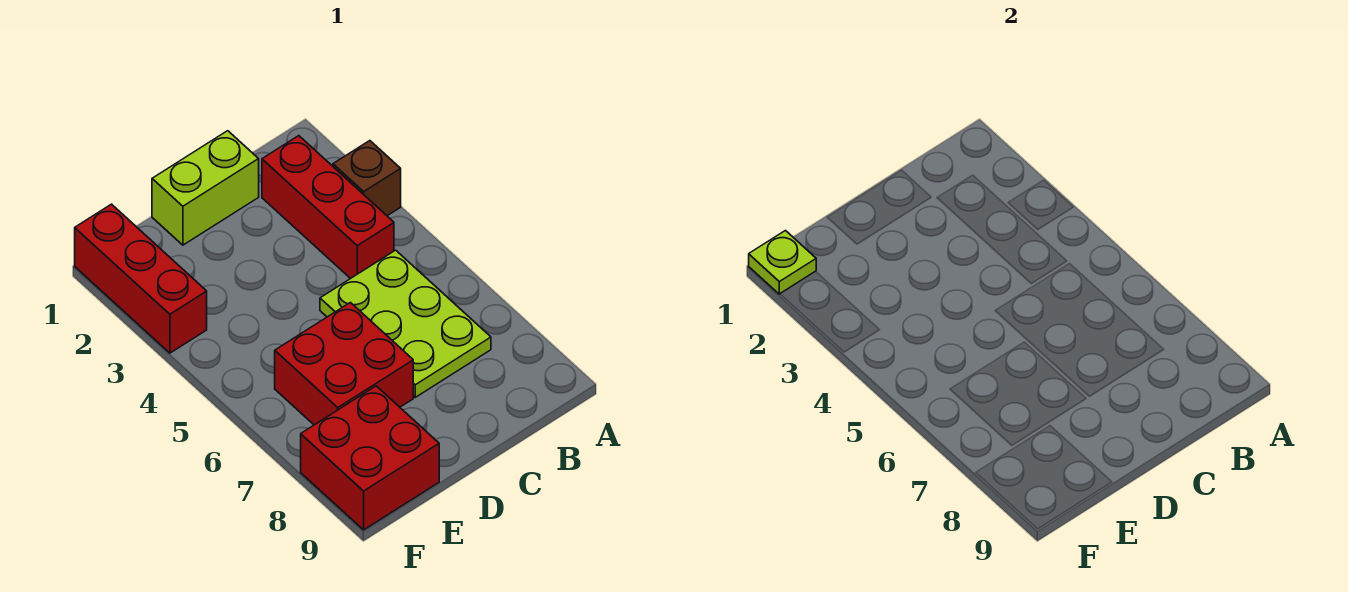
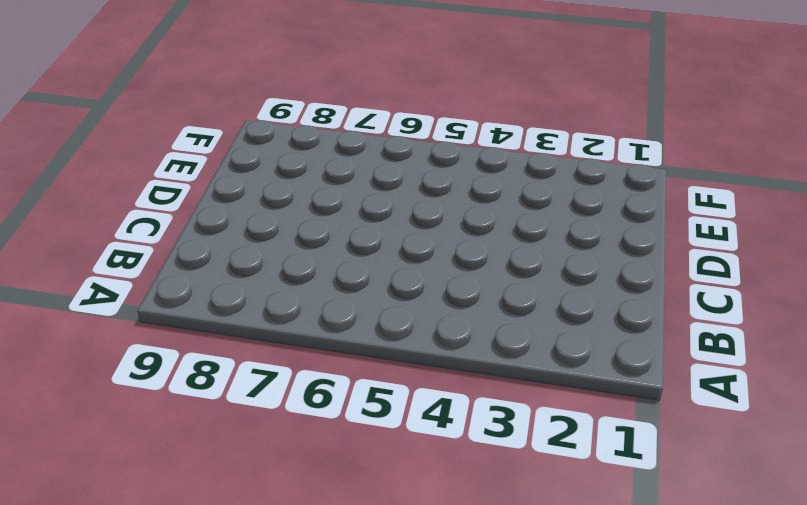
none -> brown brick A3 level 1
none -> red brick B2:B4 level 1

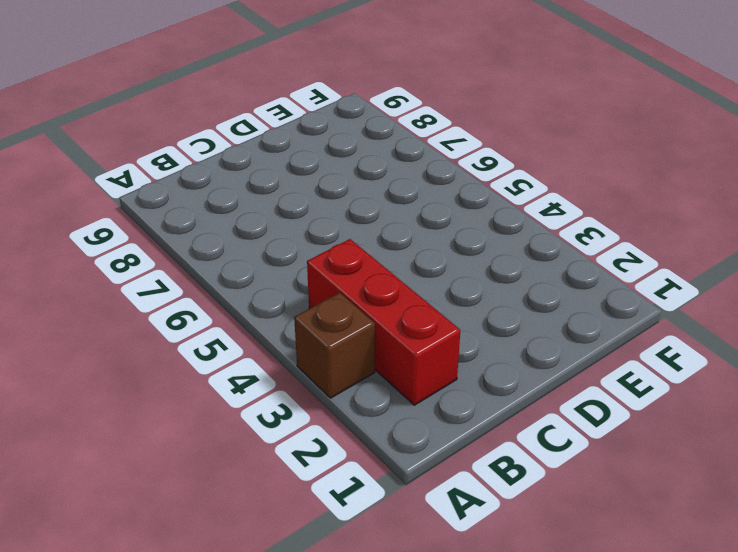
none -> lime plate B5:C7 level 1
none -> lime brick C1:D1 level 1

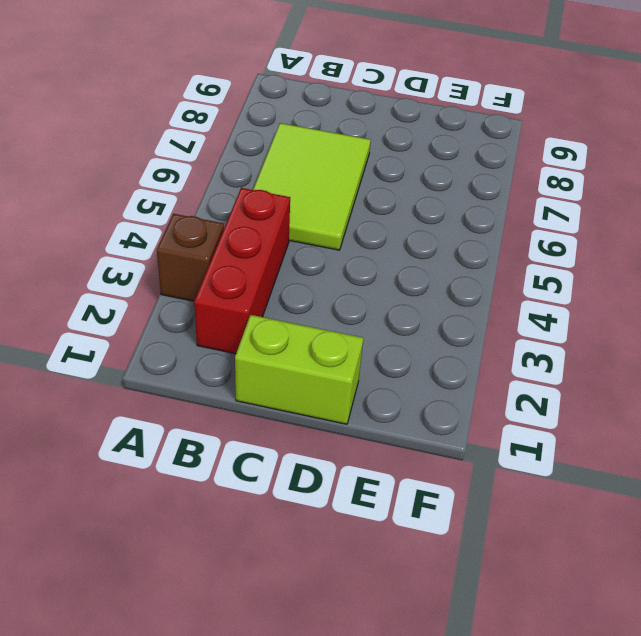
lime tile B5:C7 level 1 -> lime plate B5:C7 level 1
none -> red brick D6:E7 level 1
none -> red brick E8:F9 level 1

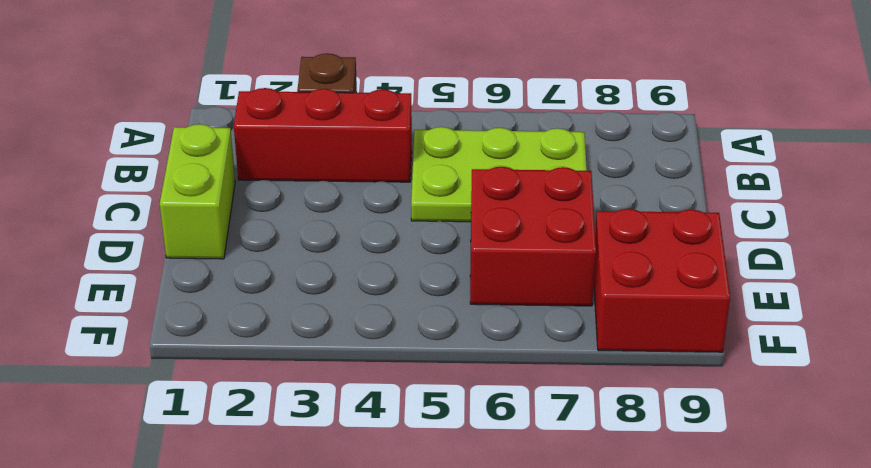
none -> red brick F1:F3 level 1
none -> lime plate F1 level 2

